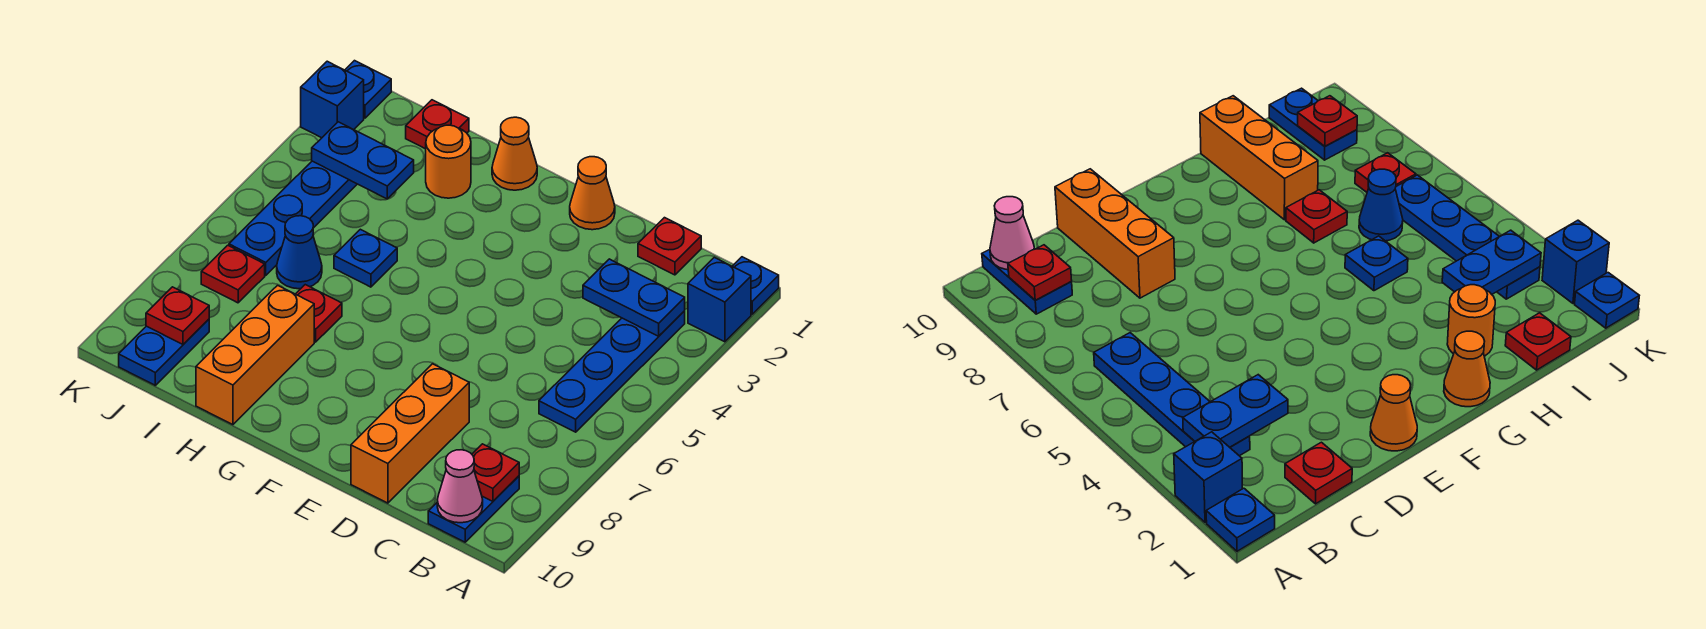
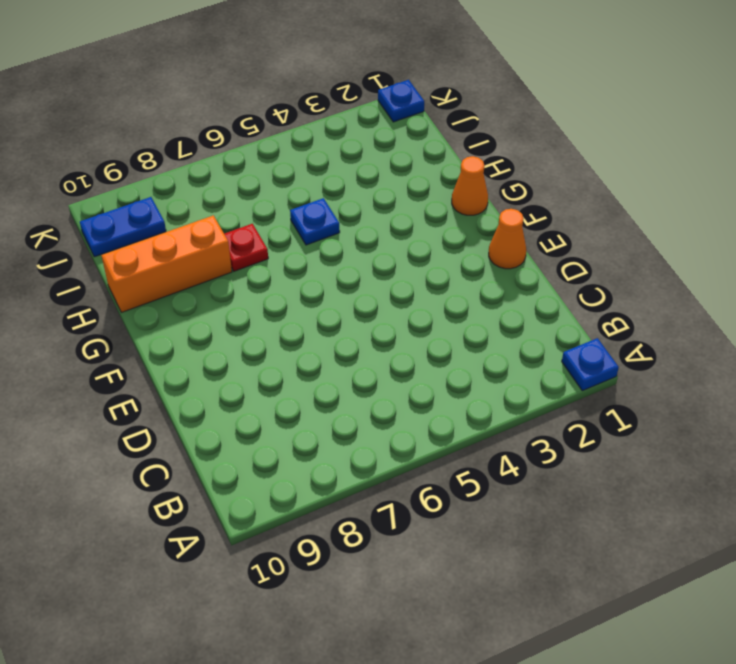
none -> blue brick A2 level 1
none -> blue plate B3:B6 level 1
none -> blue plate B9:B10 level 1

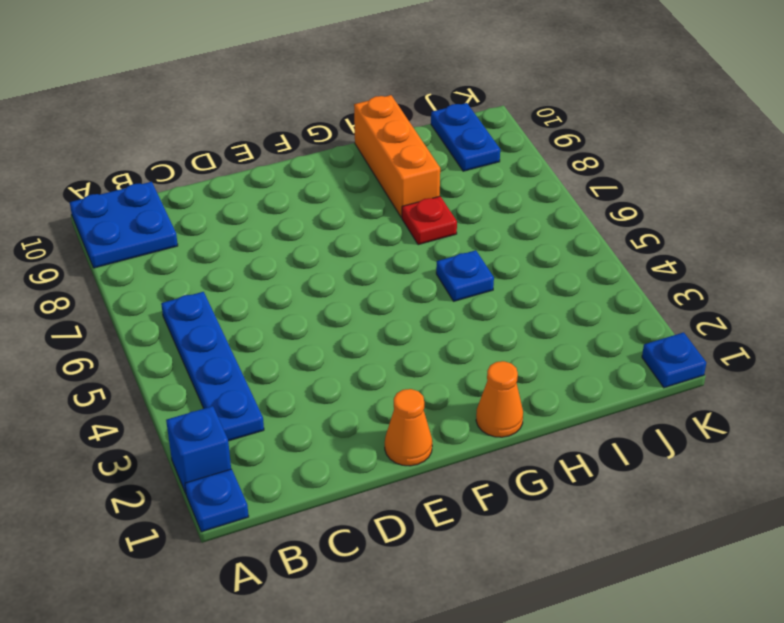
blue plate A9:B10 level 1 -> blue plate B9:B10 level 1
none -> red plate C1 level 1
none -> orange brick D8:D10 level 1
none -> orange round brick H2 level 1

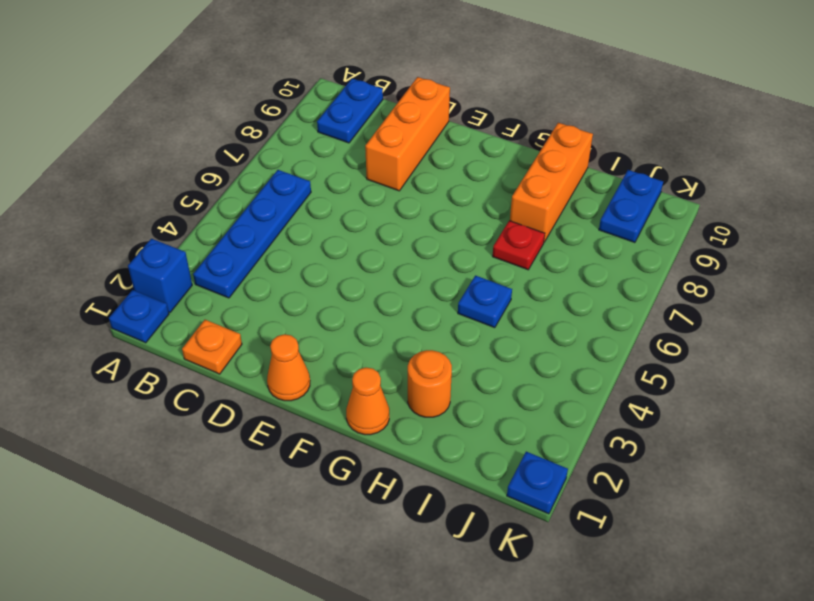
orange plate C1 level 1 -> red plate C1 level 1
none -> red plate I1 level 1
none -> blue cone I6 level 1
none -> blue plate J3:J6 level 1

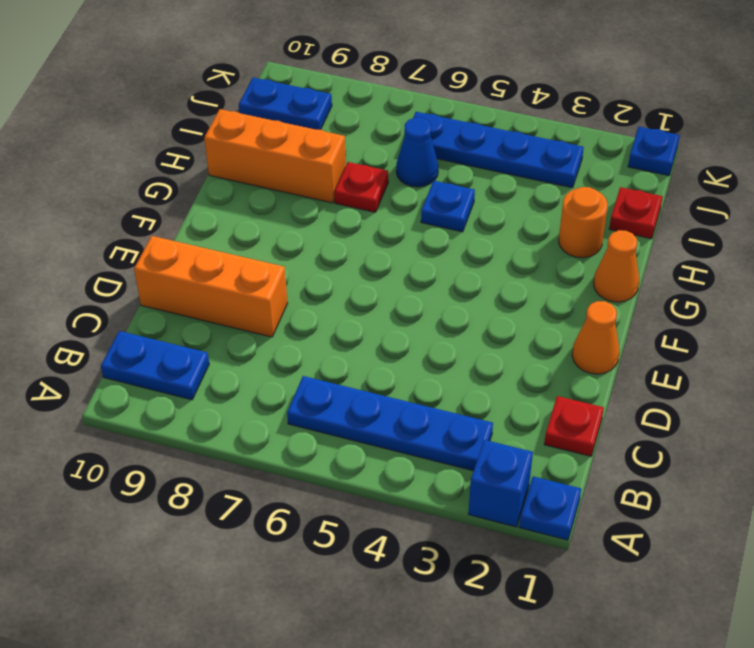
none -> red plate J7 level 1
none -> blue brick K2 level 1
none -> blue plate B3:C3 level 2

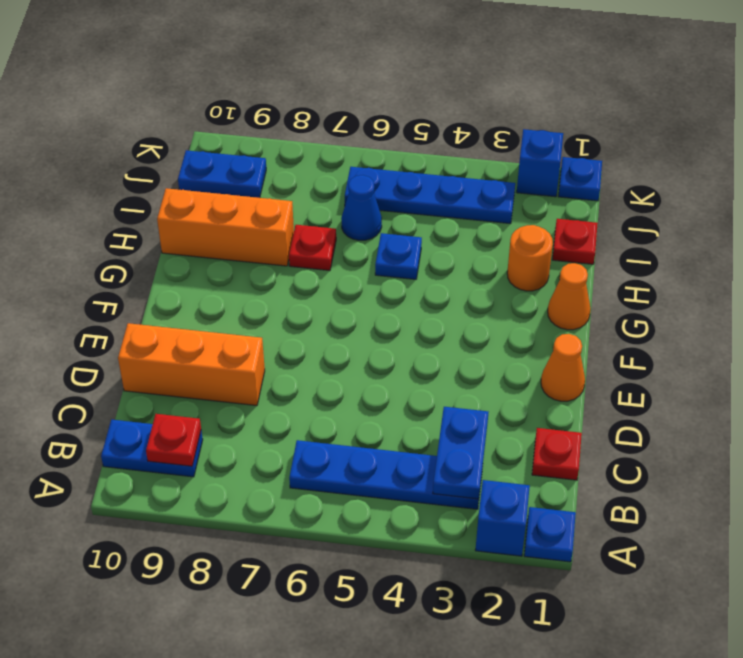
none -> red plate J7 level 1
none -> pink cone B10 level 2
none -> blue plate I3:J3 level 2

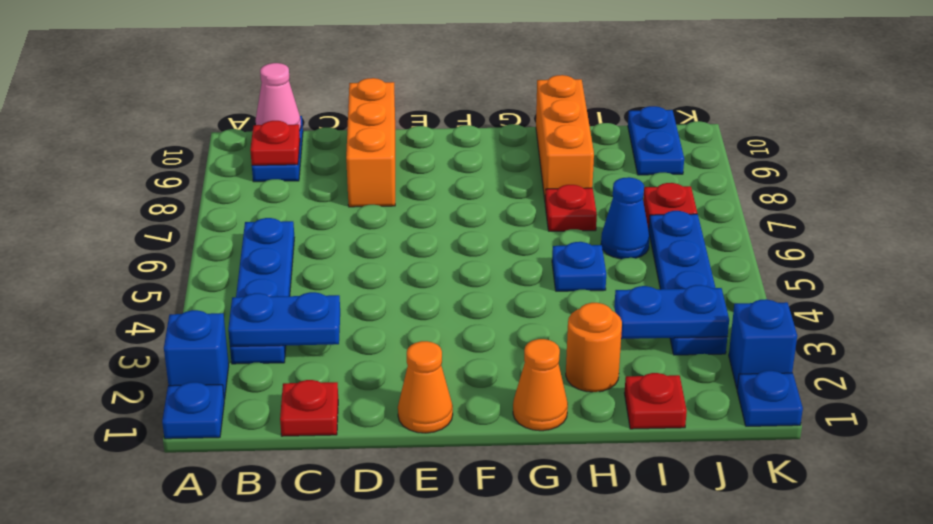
none -> red plate J9 level 2

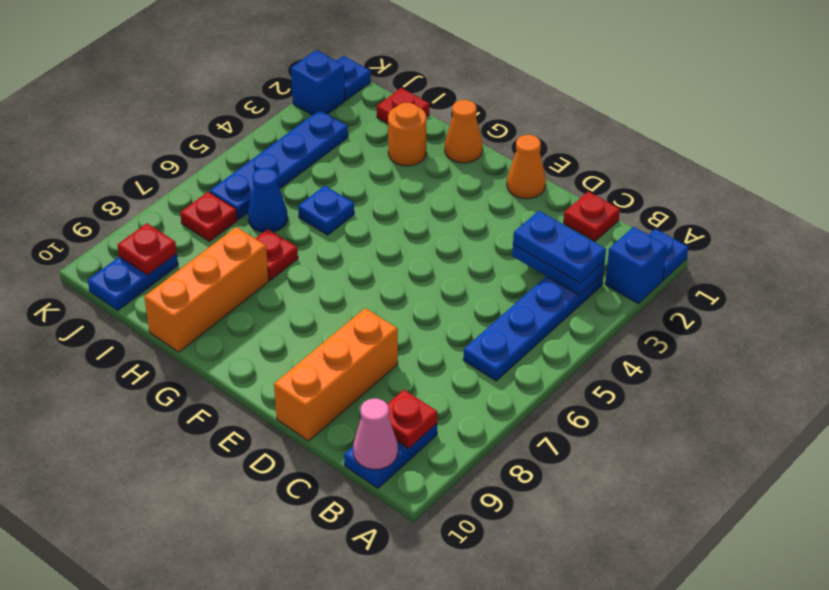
blue plate B3:C3 level 3 -> blue plate I3:J3 level 2

